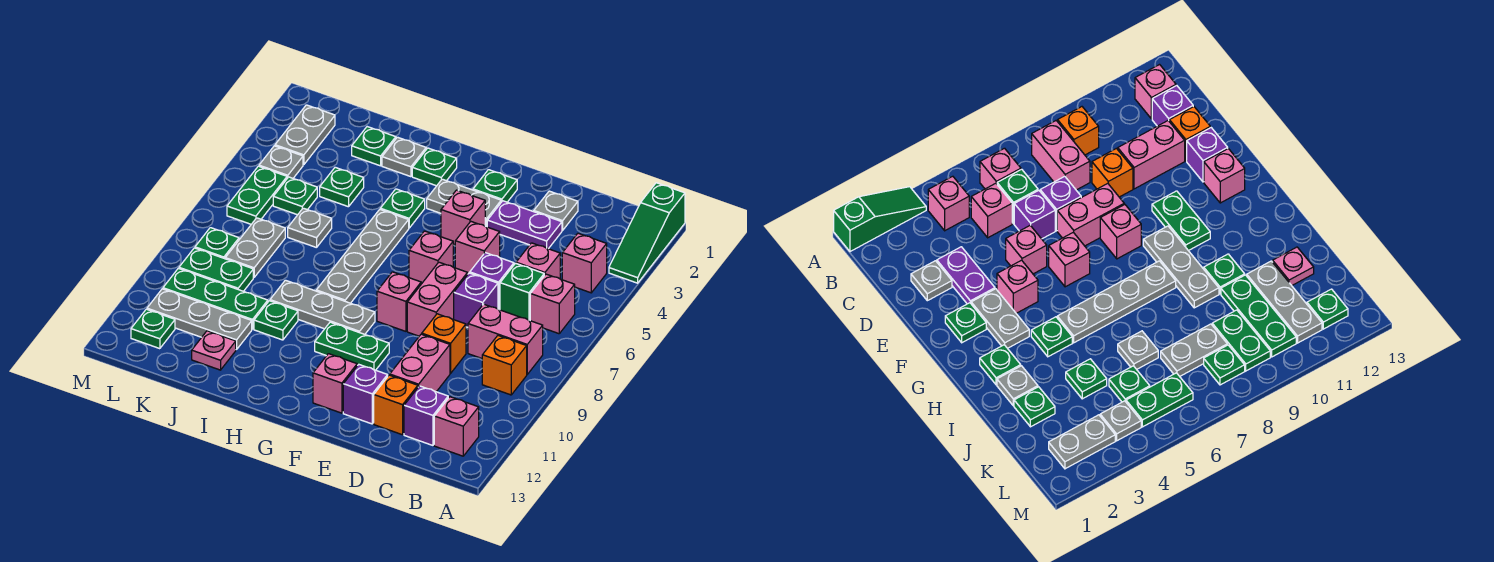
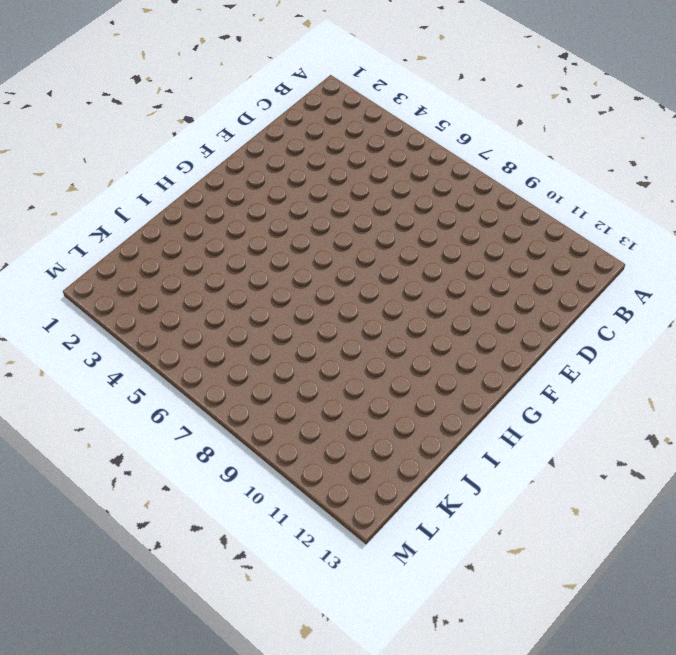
none -> green slope A1:A3 level 1 top 1
none -> pink brick B4 level 1
none -> pink brick B6 level 1
none -> pink brick B8:C8 level 1

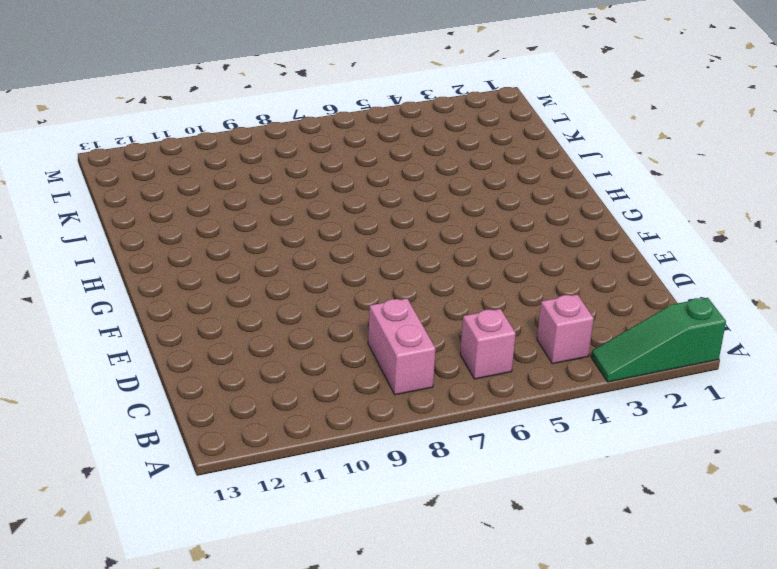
none -> orange brick B9 level 1
none -> pink brick B12 level 1
none -> pink brick C5 level 1
none -> green brick C6 level 1

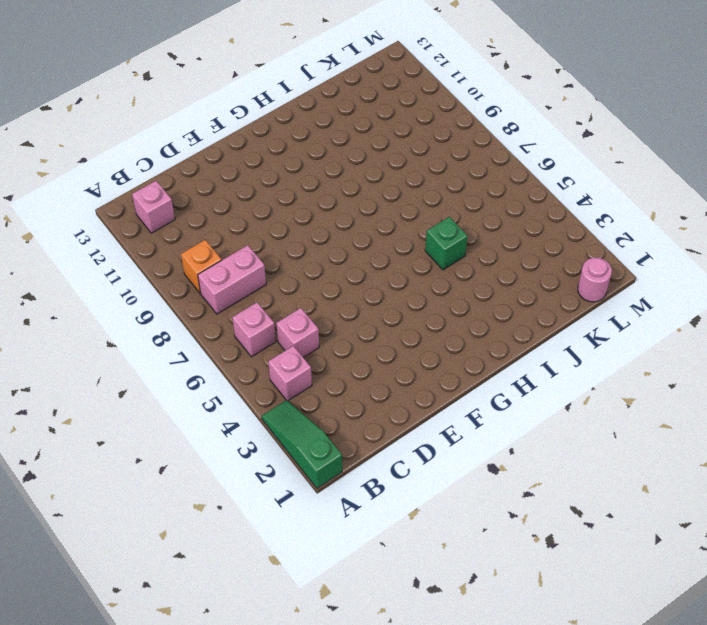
green brick I5 level 1 -> green brick C6 level 1
pink round brick L1 level 1 -> none
none -> purple brick C12 level 1
none -> grey plate D2 level 1
none -> purple plate D3:E3 level 1
none -> purple brick D6 level 1

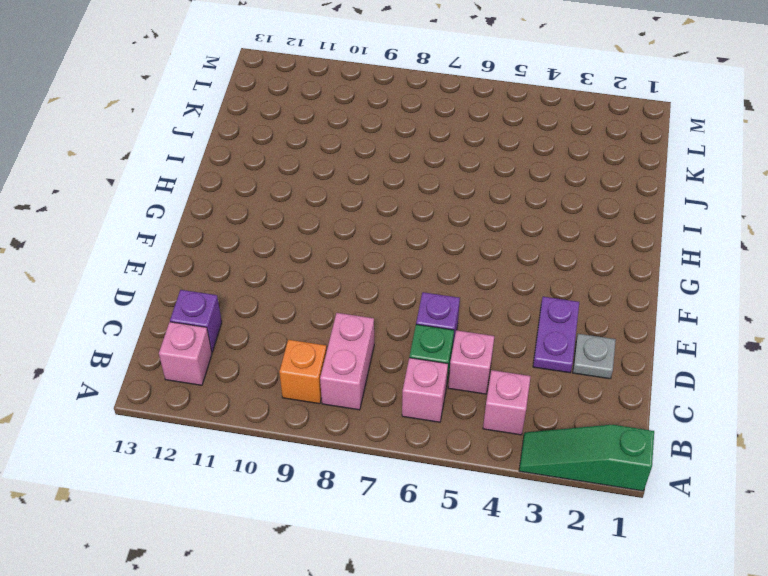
none -> purple brick D7 level 1
none -> orange brick D9 level 1
none -> pink brick D10:D11 level 1
none -> orange brick D12 level 1

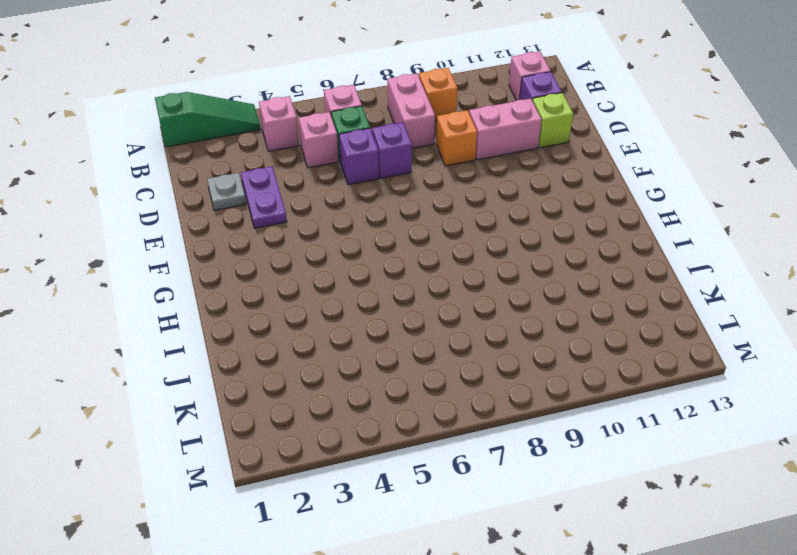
lime brick D12 level 1 -> orange brick D12 level 1
none -> pink brick E5 level 1
none -> pink brick E7:E8 level 1
none -> purple brick E12 level 1
none -> green plate F2 level 1

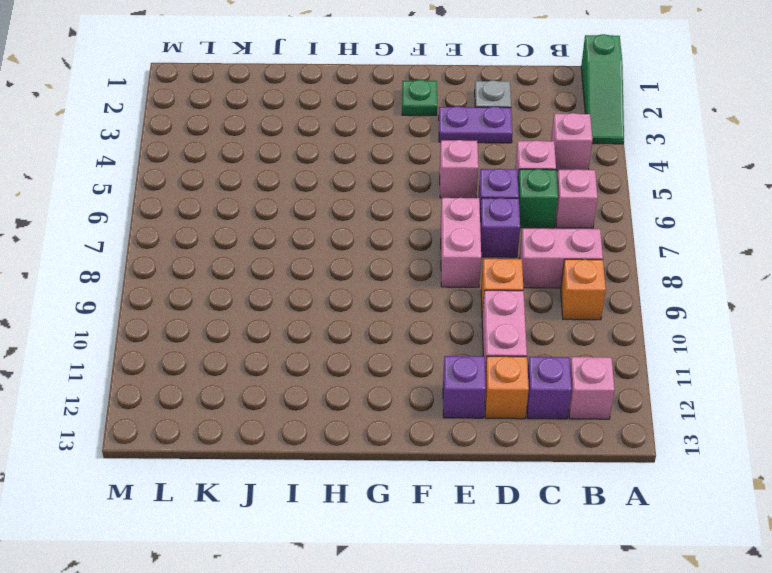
none -> grey plate F3:G3 level 1
none -> pink brick F4 level 1
none -> pink brick F6 level 1
none -> pink brick F8 level 1

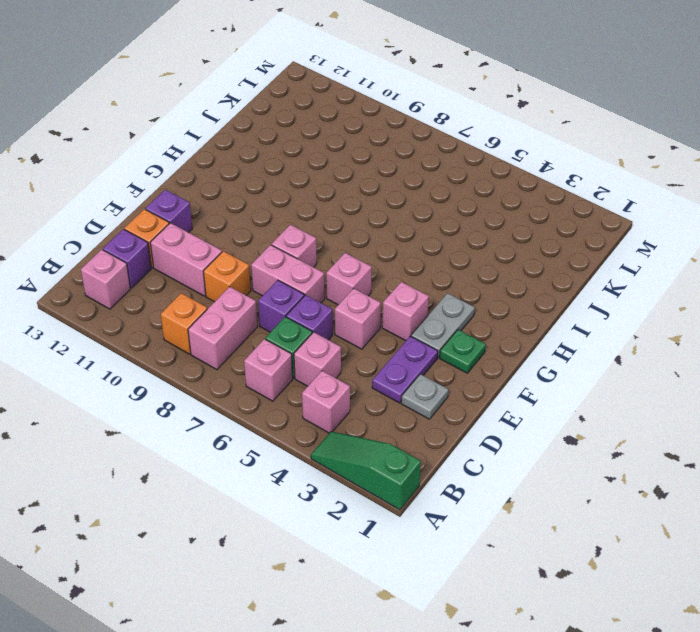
none -> green plate F10:G10 level 1
none -> pink brick F12 level 1
none -> grey plate G9:I9 level 1
none -> green plate H2 level 1

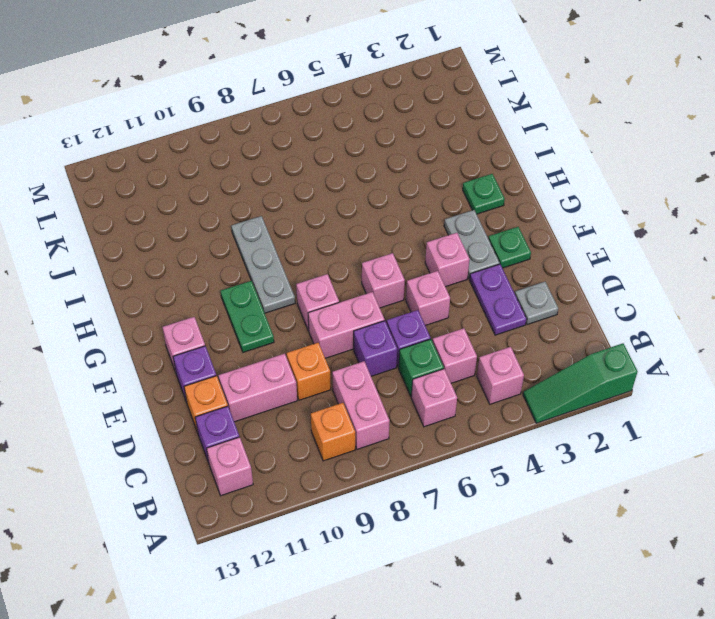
none -> green plate H4 level 1
none -> grey plate H5:H8 level 1
none -> grey plate I2 level 1
none -> green plate I10 level 1

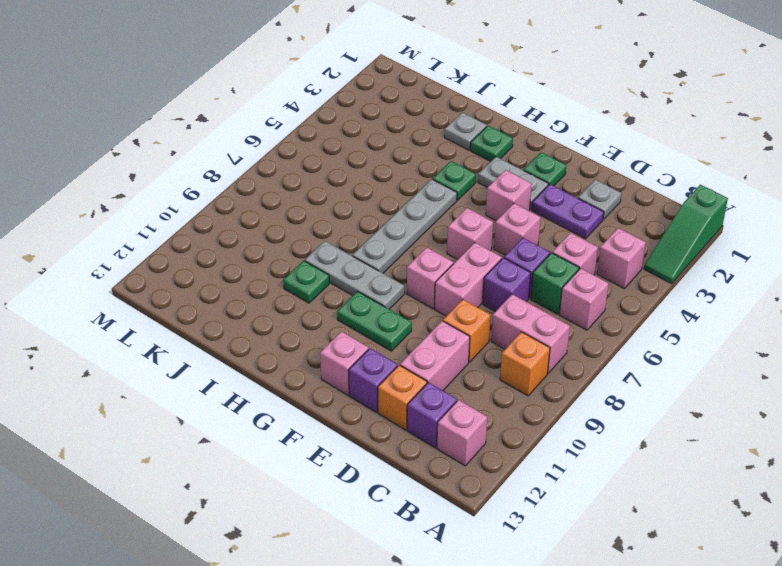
none -> green plate J2 level 1
none -> green plate J4 level 1
none -> grey plate J6 level 1
none -> green plate J10:L10 level 1

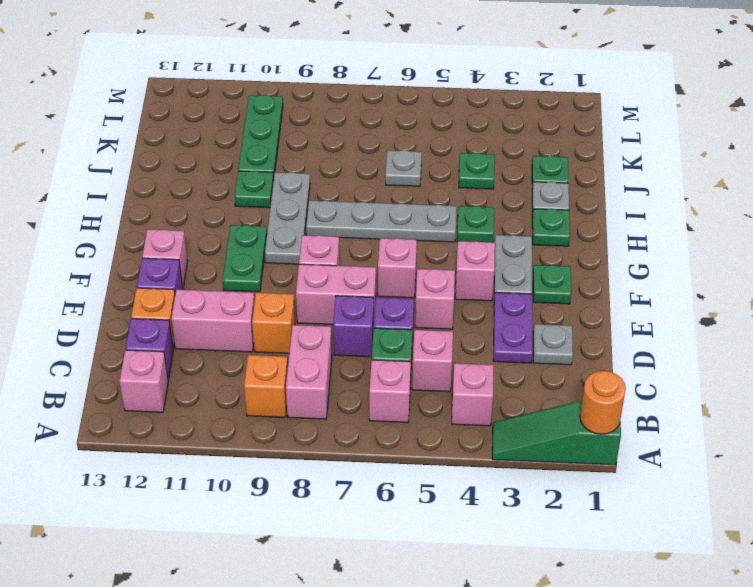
orange round brick A1 level 2 -> none
none -> grey plate J11:L11 level 1
none -> pink plate J12 level 1
none -> green plate K5 level 1
none -> grey plate K7:K8 level 1

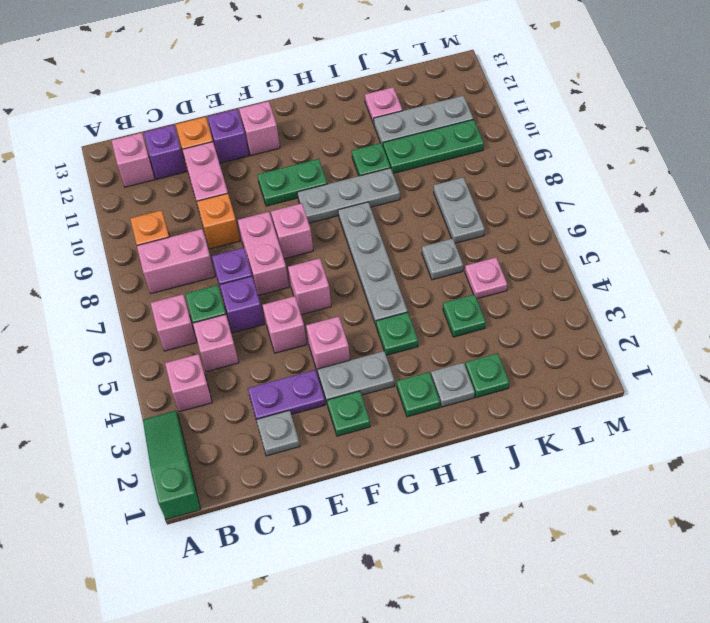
pink plate K5 level 1 -> green plate K5 level 1
none -> green plate K9:L9 level 1
none -> grey plate L2:L3 level 1
none -> grey plate L4 level 1
none -> green plate L5:L6 level 1

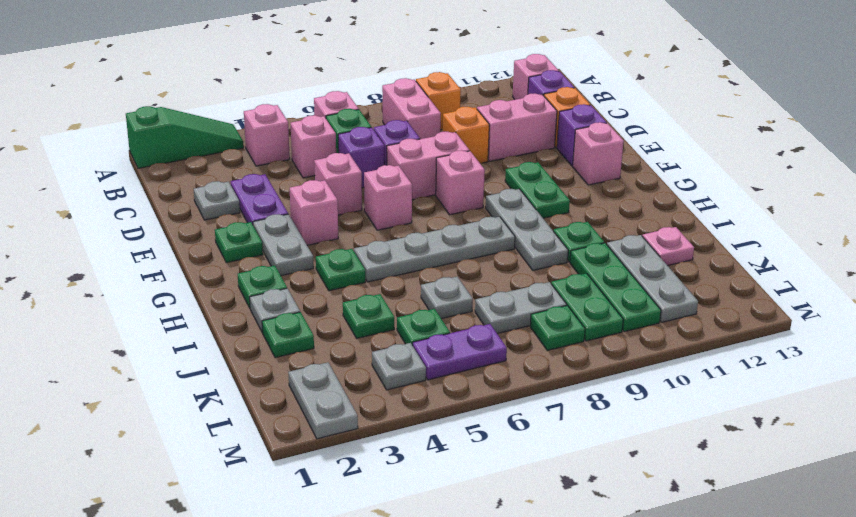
grey plate L2:M2 level 1 -> grey plate L2:L3 level 1
purple plate L5:L6 level 1 -> green plate L5:L6 level 1
none -> green plate L12 level 1

